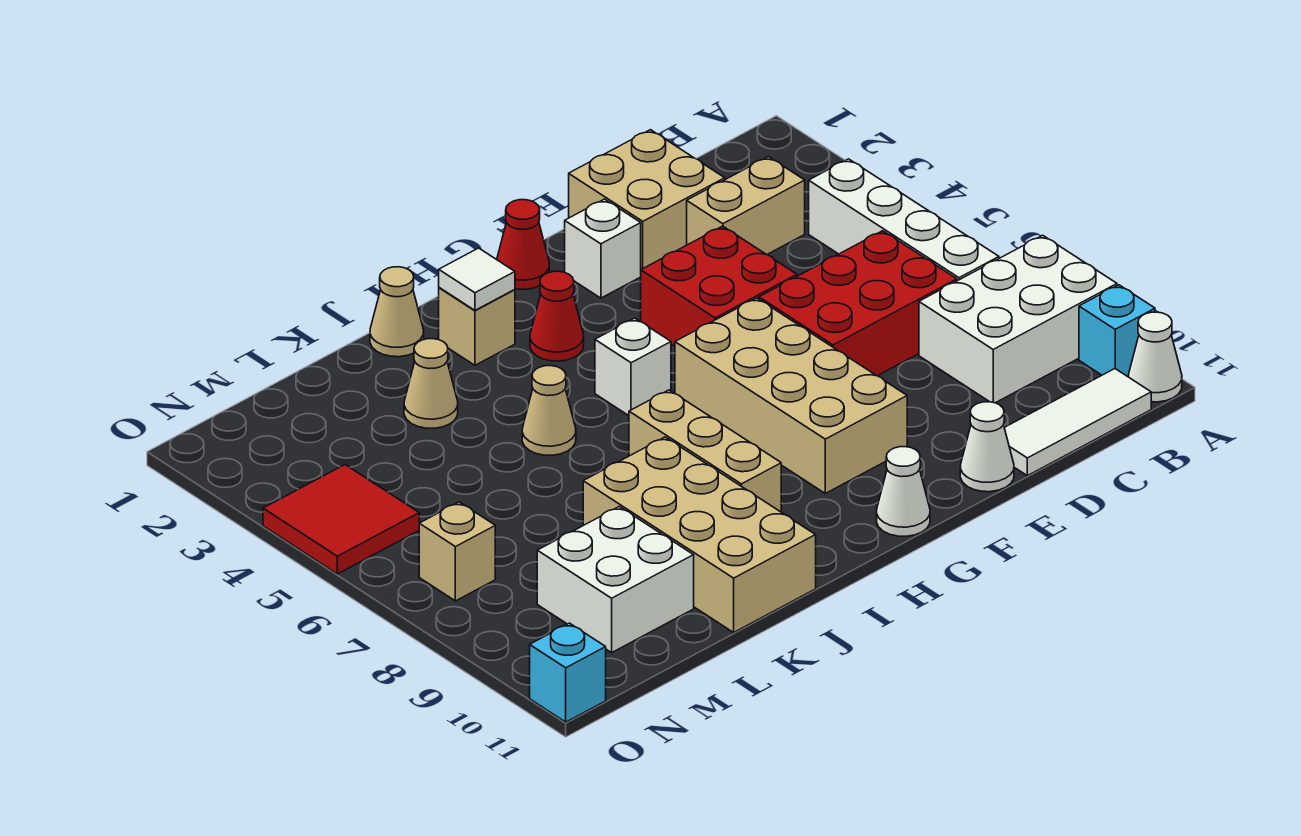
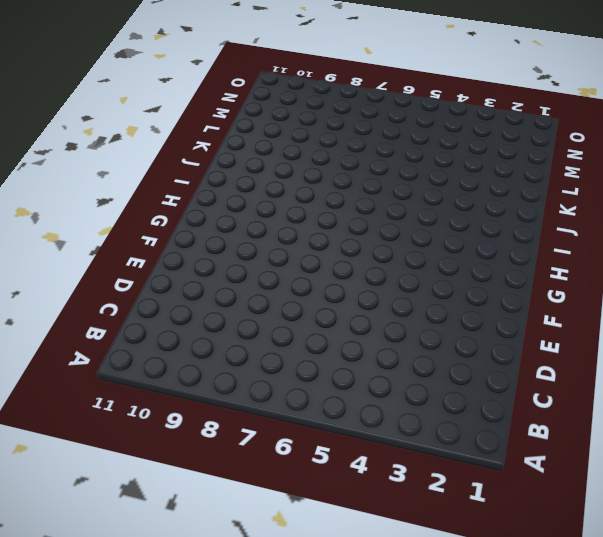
none -> white brick A8:C9 level 1
none -> cyan brick A10 level 1
none -> white cone A11 level 1

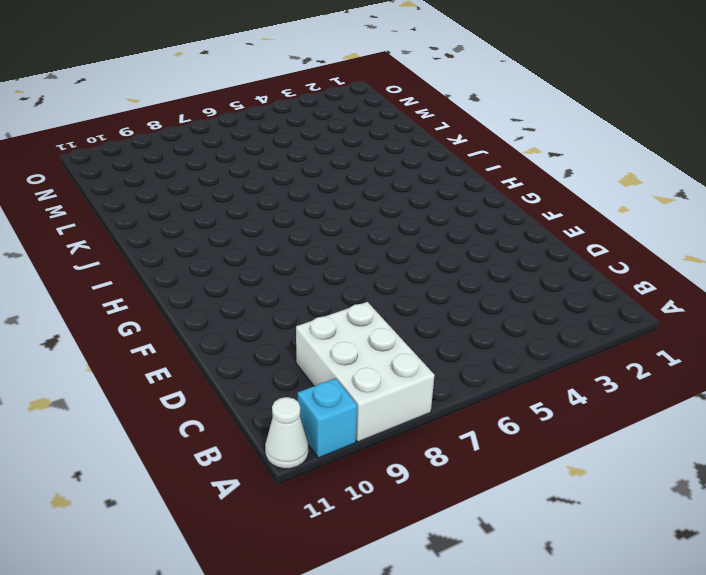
none -> white brick B4:B7 level 1
none -> white tile B11:D11 level 1
none -> tan brick C3:D3 level 1

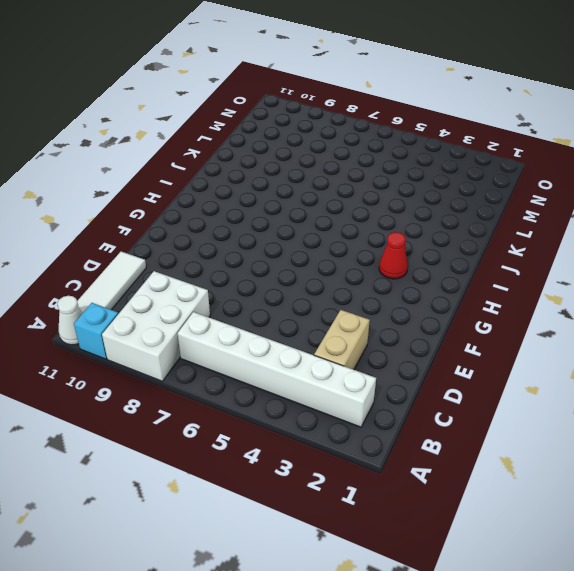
white brick B2:B7 level 1 -> white brick B4:B7 level 1
none -> red brick C6:E7 level 1
none -> tan brick D1:E2 level 1
none -> red brick E4:F5 level 1

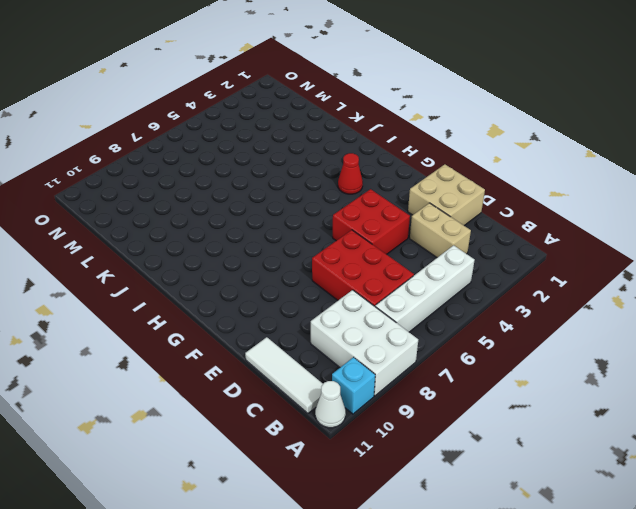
none -> white cone E11 level 1
none -> white brick F2 level 1
none -> tan brick F6:G9 level 1

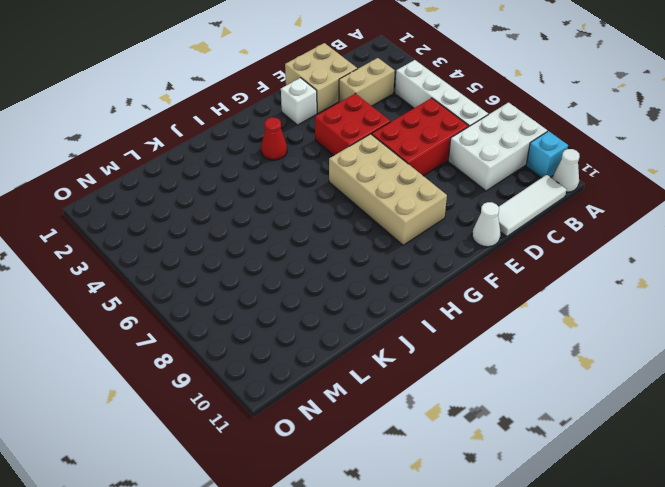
none -> red cone G1 level 1
none -> white cone G11 level 1
none -> white brick H5 level 1

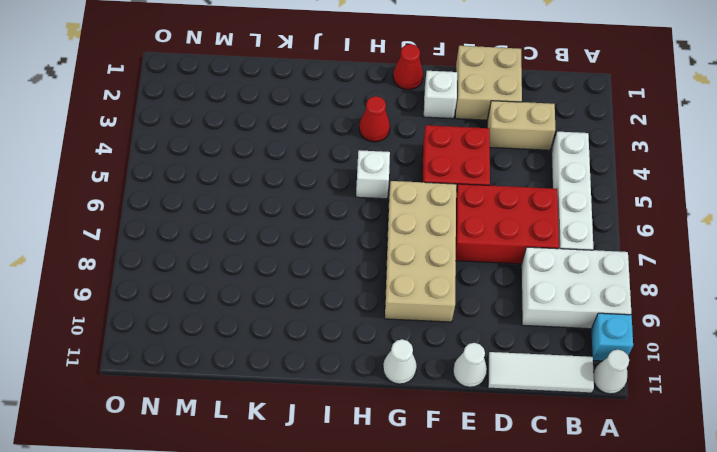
none -> tan brick I2 level 1
none -> tan brick I7:I9 level 1
none -> tan cone J1 level 1

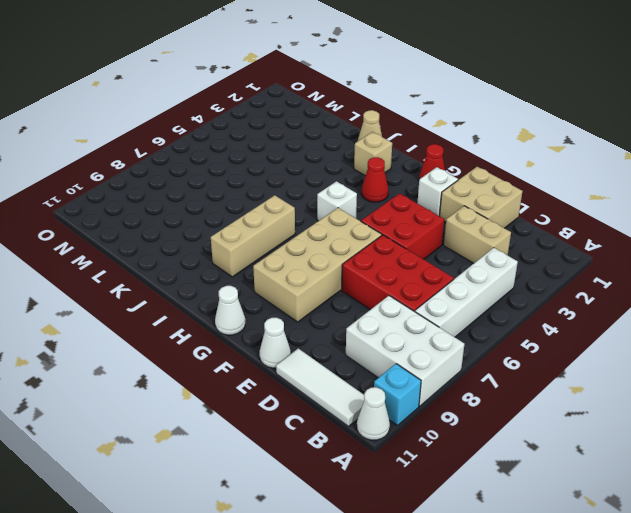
none -> tan cone J5 level 1
none -> tan brick J8:K11 level 1
none -> tan cone K3 level 1

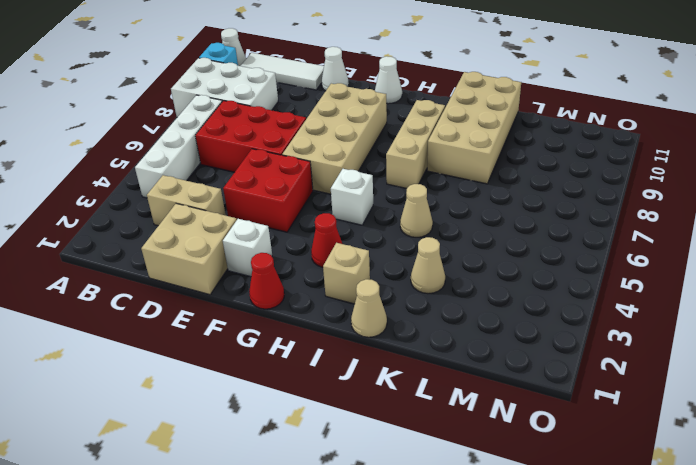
none -> white brick L9:M10 level 1
none -> red tile N4:O5 level 1
none -> tan brick N7 level 1

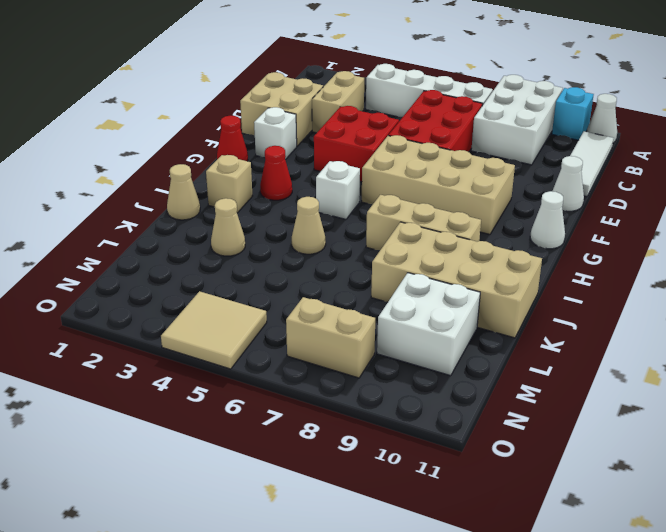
tan tile N4:O5 level 1 -> red tile N4:O5 level 1
tan brick N7:N8 level 1 -> tan brick N7 level 1
none -> cyan brick O11 level 1
none -> white tile I2 level 2

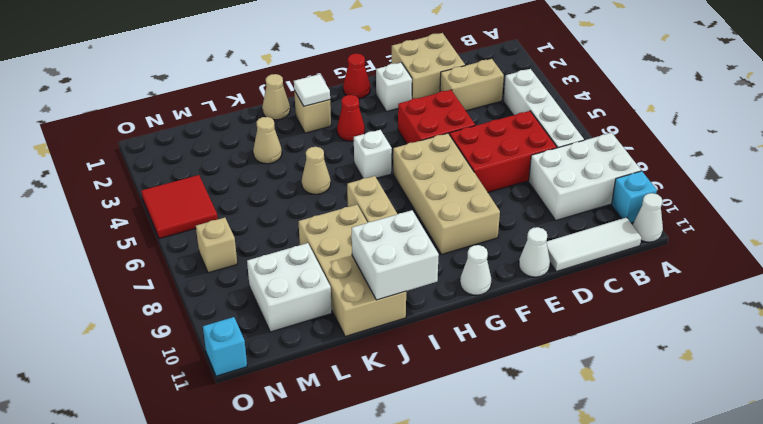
white brick I10:J11 level 2 -> none

